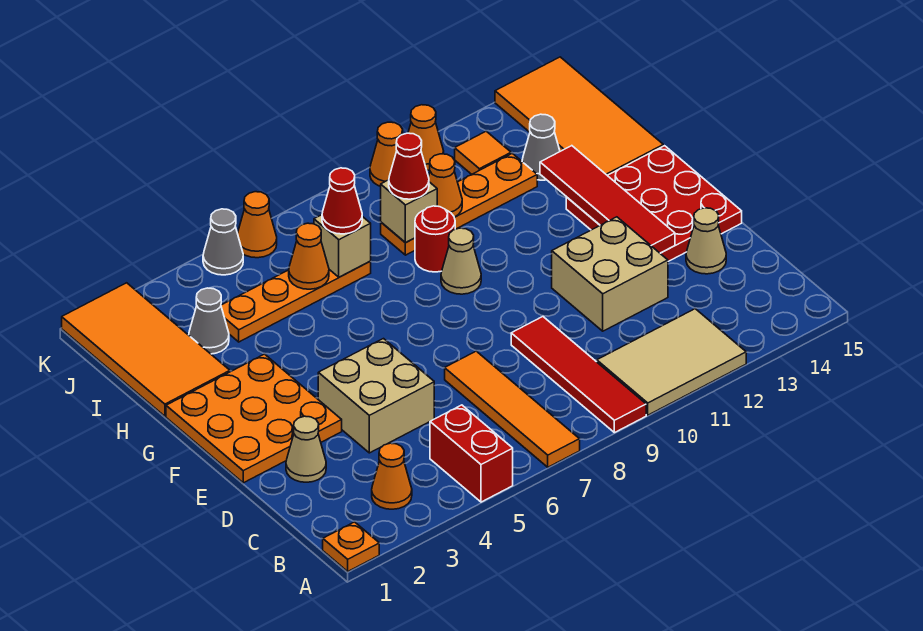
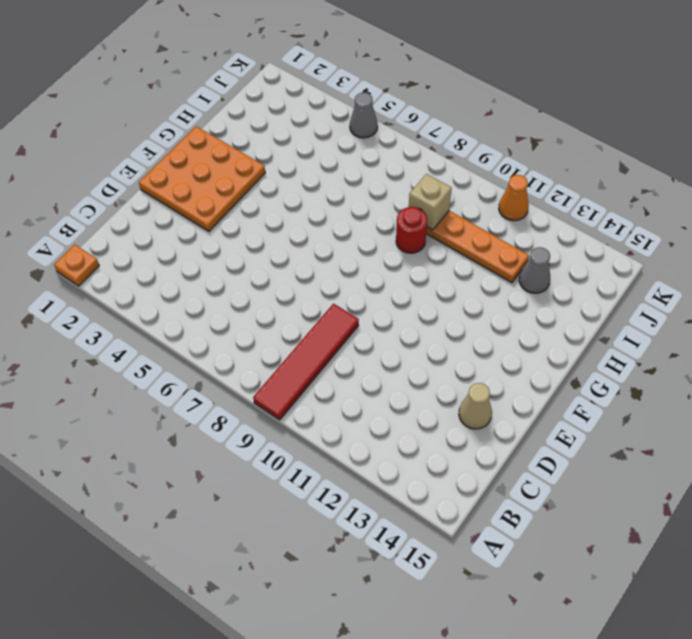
none -> red brick A5:B5 level 1
none -> orange tile A7:D7 level 1
none -> tan tile A10:B12 level 1
none -> orange cone B3 level 1

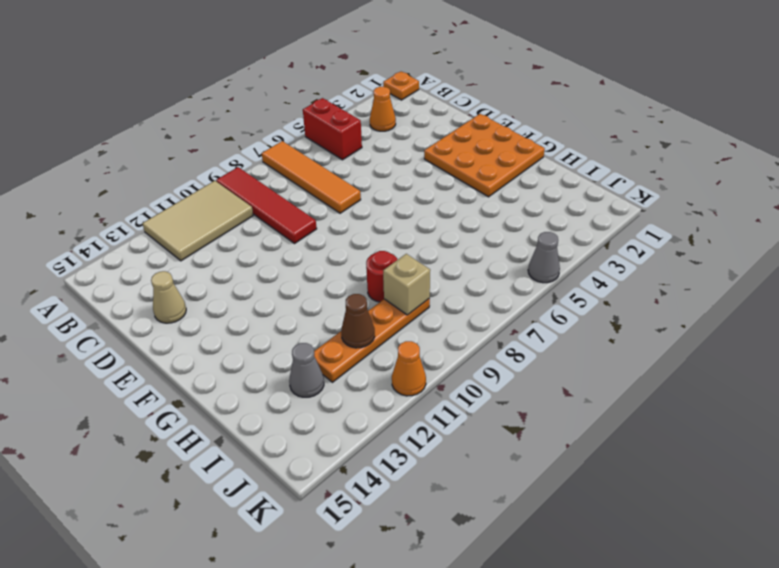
brown cone I11 level 2 -> none
none -> tan cone D2 level 1
none -> tan brick D4:E5 level 1
none -> tan brick D11:E12 level 1
none -> red plate E13:G15 level 1

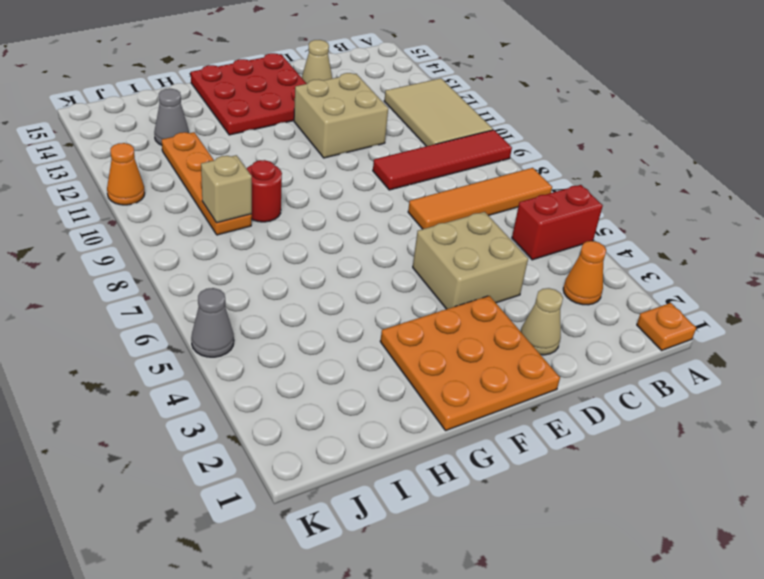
none -> tan cone G9 level 1
none -> orange tile H1:K2 level 1
none -> orange tile H14:K15 level 1
none -> grey cone I3 level 1

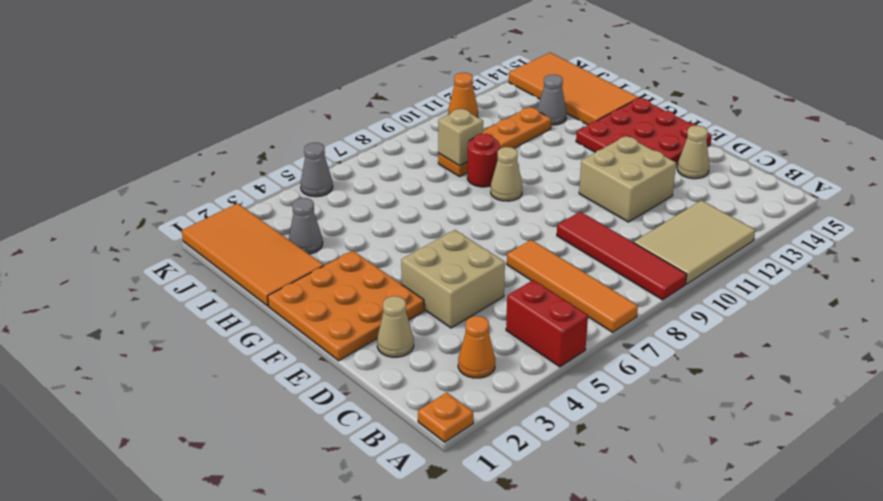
none -> orange plate I4:I7 level 1
none -> orange tile J12 level 1
none -> orange cone K6 level 1
none -> orange cone K10 level 1

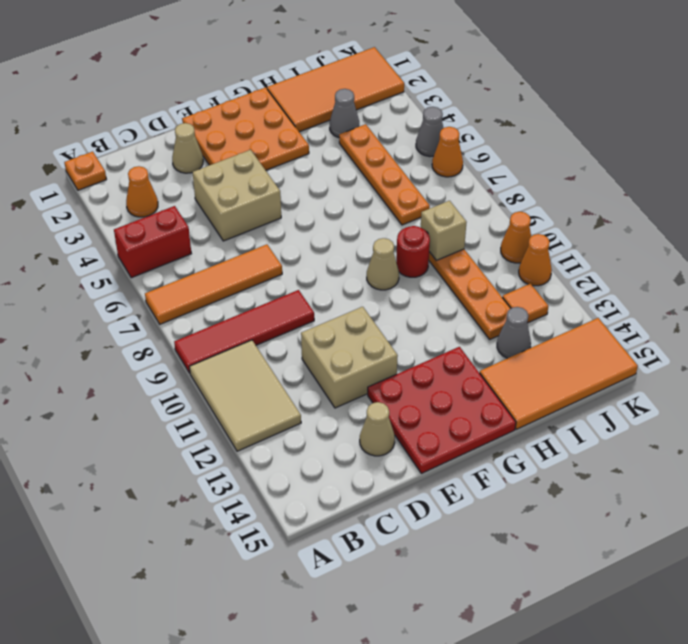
none -> red tile E13:H13 level 2
none -> orange cone I6 level 2
none -> tan brick I7 level 2
none -> orange cone I10 level 2

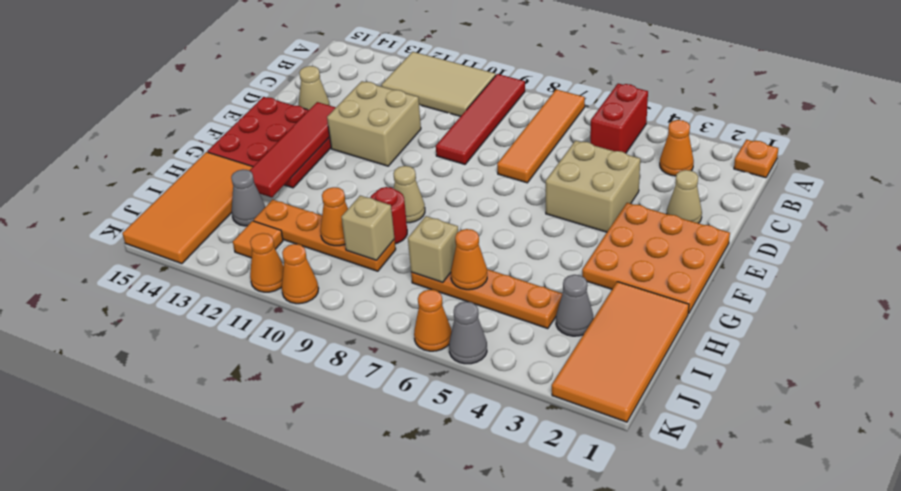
none -> red cone I7 level 3
none -> red cone I9 level 3

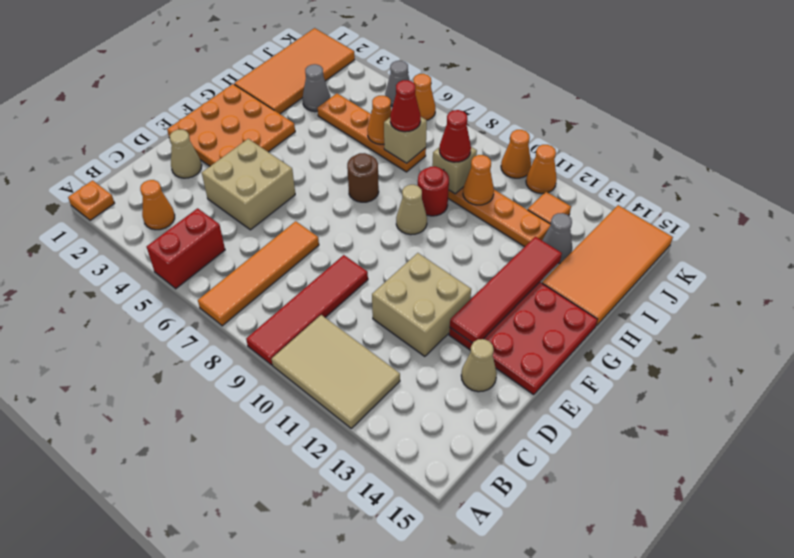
brown round brick G7 level 1 -> none

